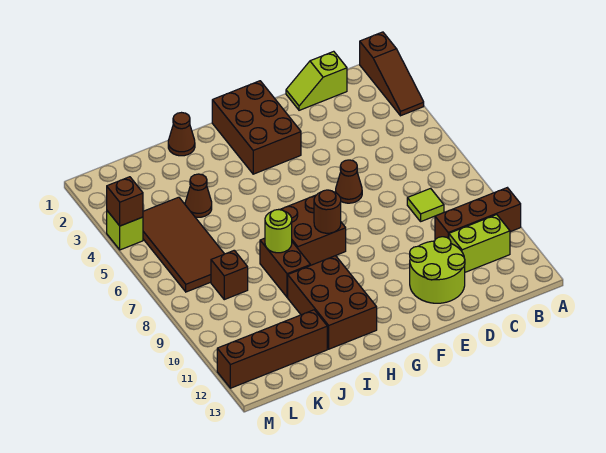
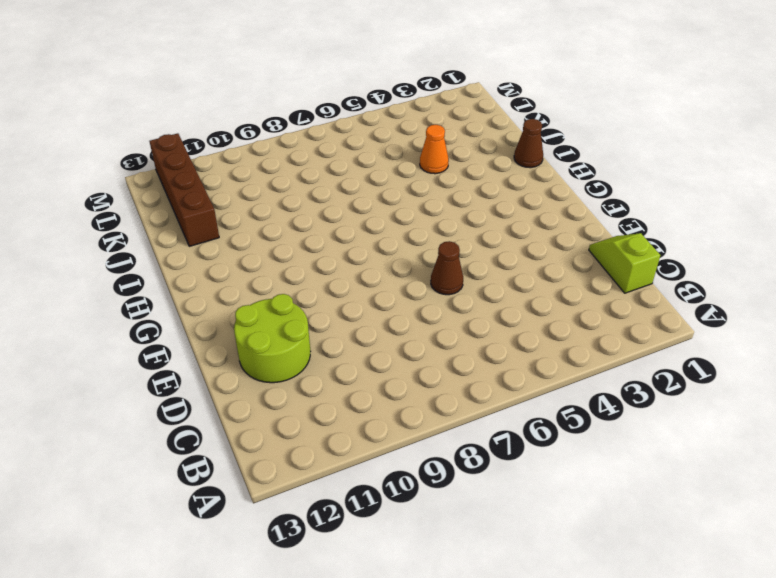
orange cone J4 level 1 -> brown cone J4 level 1
none -> brown slope A1:A3 level 1 top 1
none -> brown brick A10:C10 level 1
none -> lime brick B11:C11 level 1

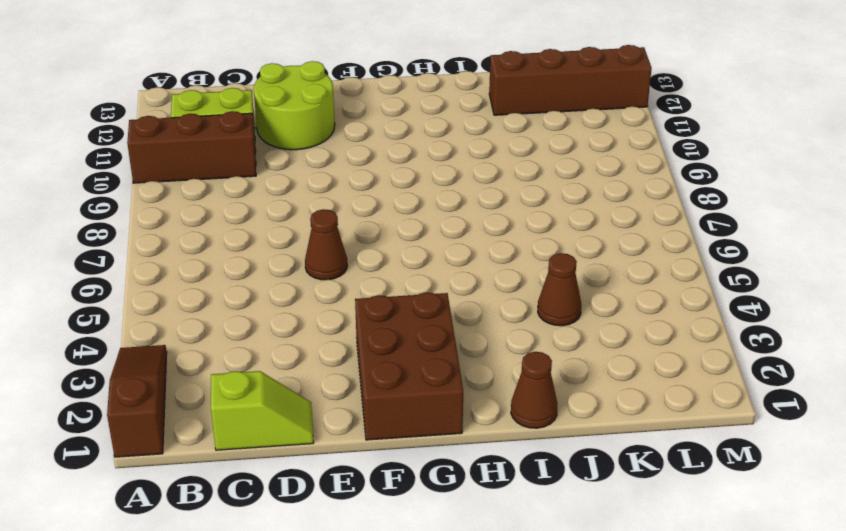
none -> lime tile C8 level 1
none -> brown brick G7:H8 level 1
none -> brown brick H10:I12 level 1

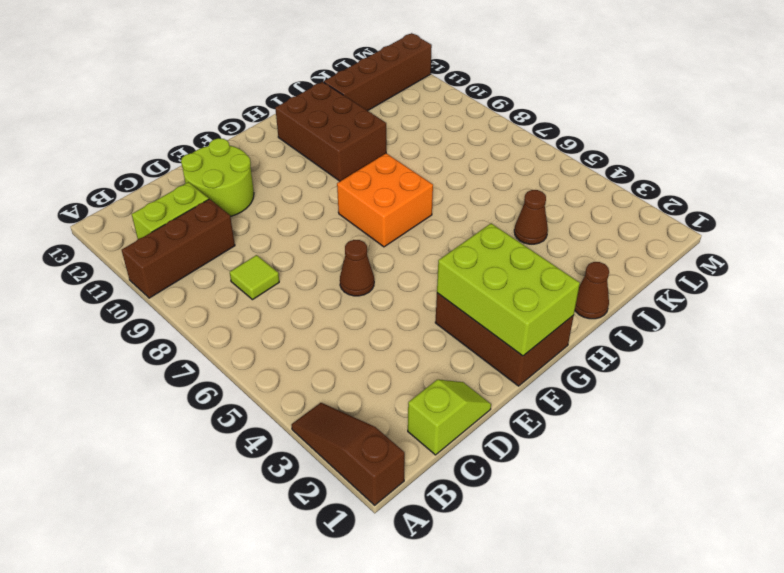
lime brick F1:G3 level 2 -> none
orange brick G7:H8 level 1 -> brown brick G7:H8 level 1
none -> brown brick I8:I9 level 1
none -> brown tile K4:L7 level 1
none -> brown brick K8 level 1

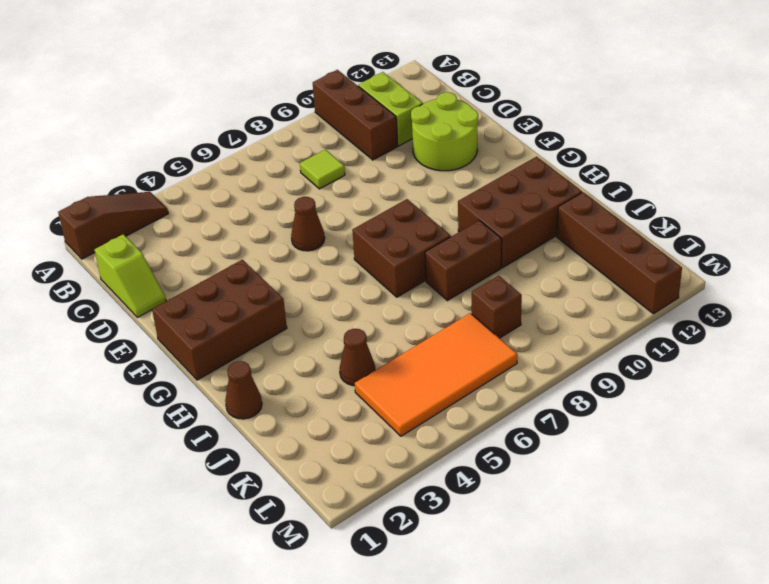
orange tile K4:L7 level 1 -> brown tile K4:L7 level 1
none -> lime brick M4 level 1
none -> brown round brick G8 level 2
none -> lime round brick I8 level 2

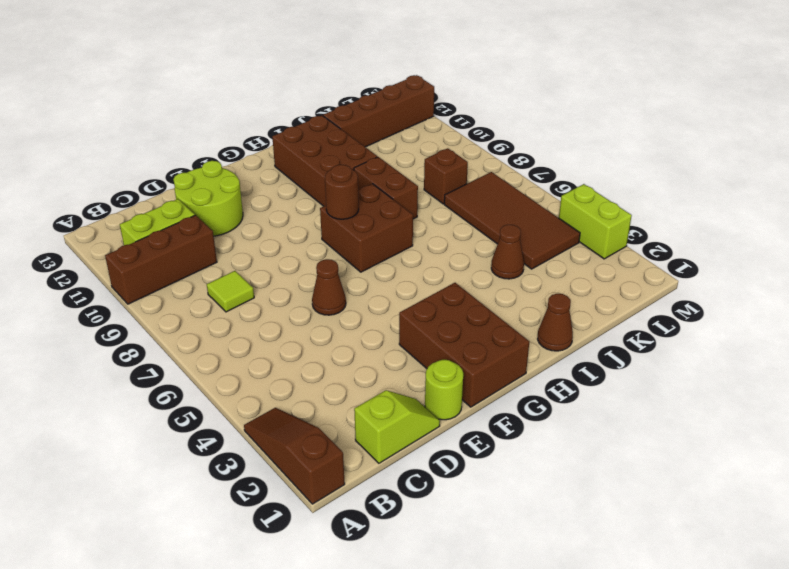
lime round brick E1 level 1 -> lime round brick I8 level 2
lime brick M3:M4 level 1 -> lime brick M4 level 1
none -> brown brick M4 level 2

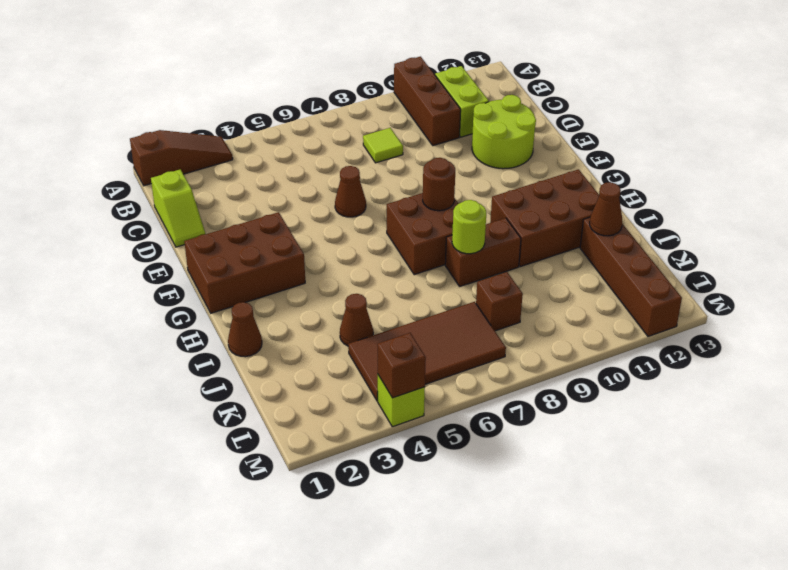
brown cone J12 level 2 -> none

